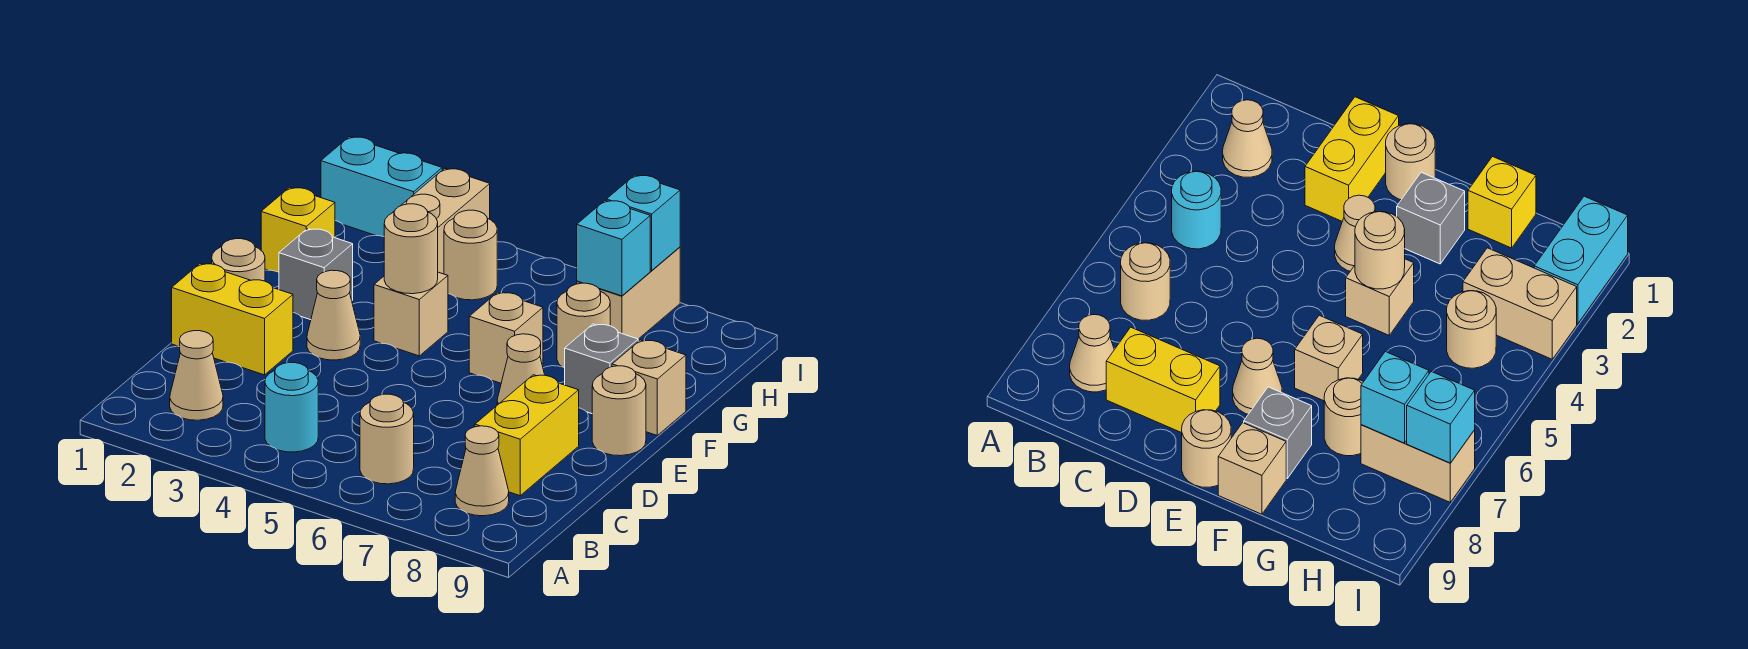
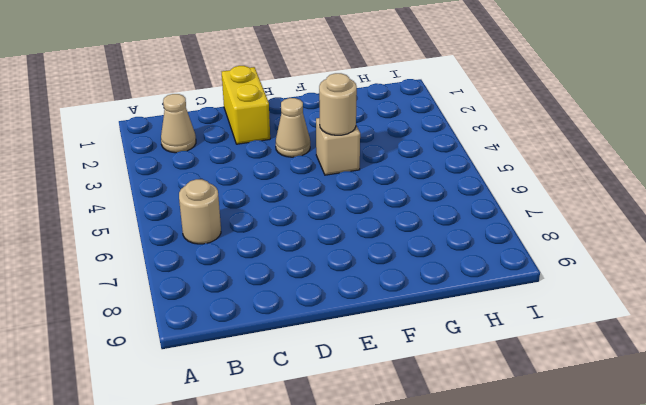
none -> cyan round brick B4 level 1
none -> tan cone B8 level 1
none -> yellow brick C8:D8 level 1

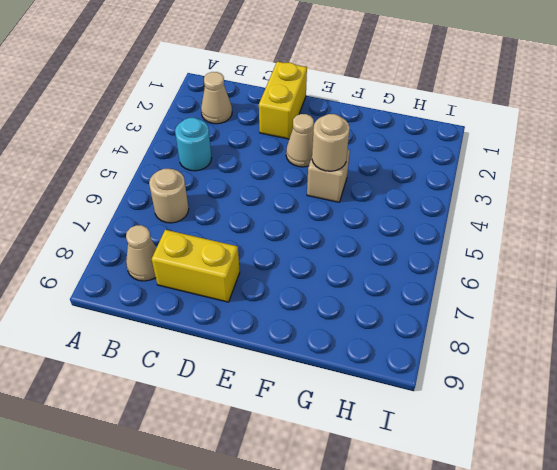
none -> tan round brick E1 level 1
none -> tan cone E7 level 1
none -> tan round brick E9 level 1

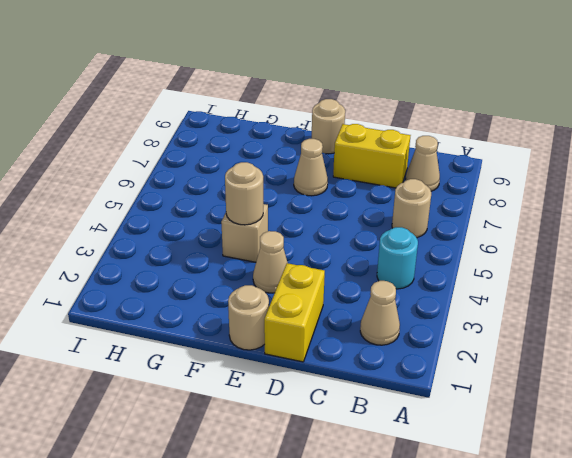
none -> grey brick F2 level 1
none -> tan brick F6 level 1
none -> grey brick F8 level 1

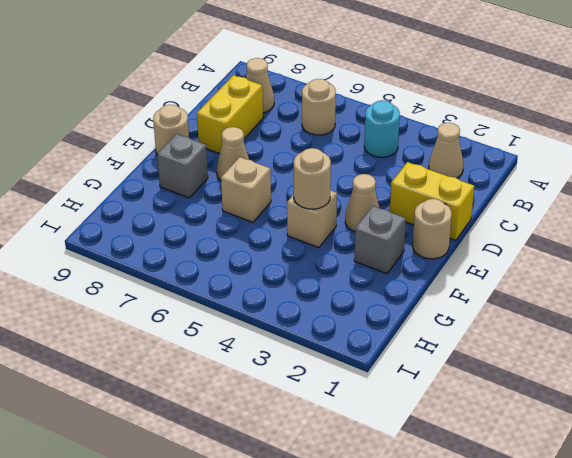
none -> tan brick F9 level 1
none -> yellow brick G1 level 1
none -> tan round brick G7 level 1

